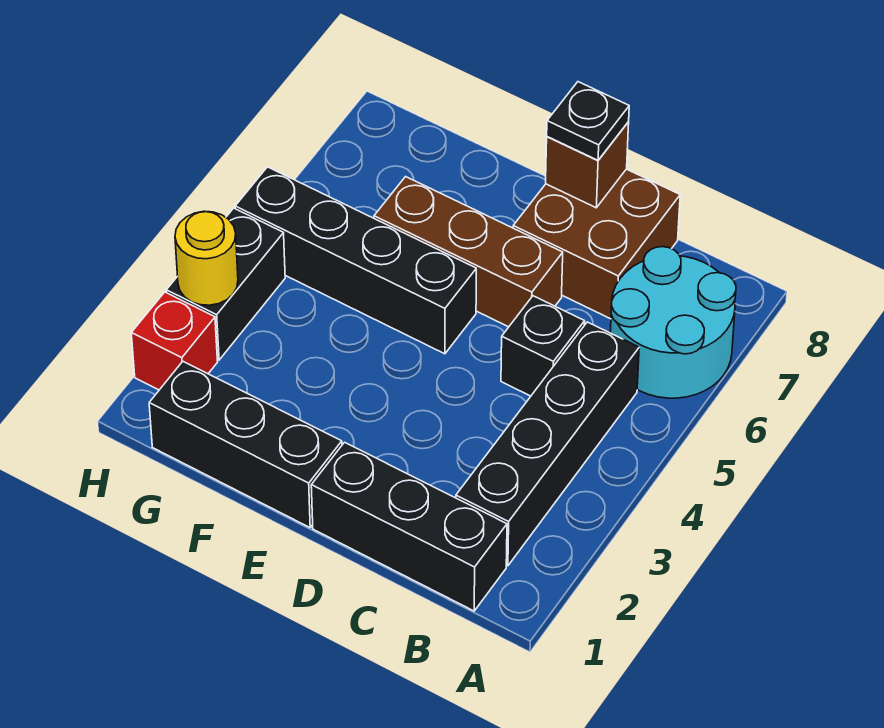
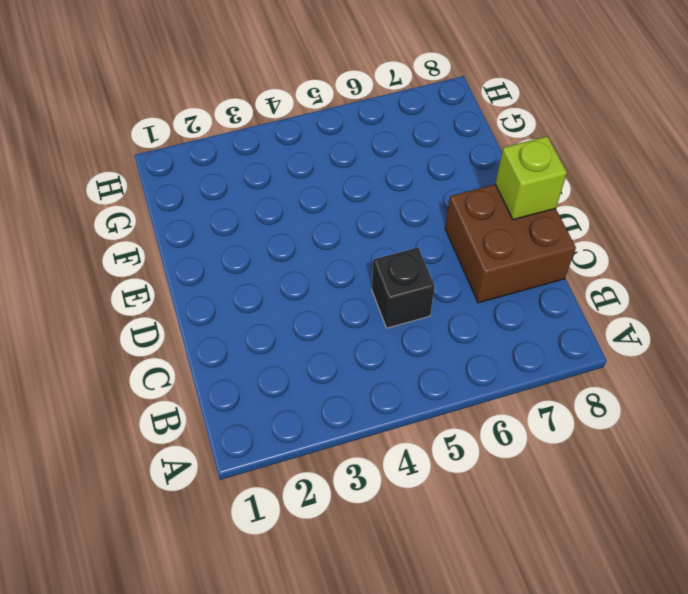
lime brick D8 level 2 -> brown brick D8 level 2
none -> cyan round brick A6:B7 level 1
none -> black brick B1:D1 level 1
none -> black brick B2:B5 level 1

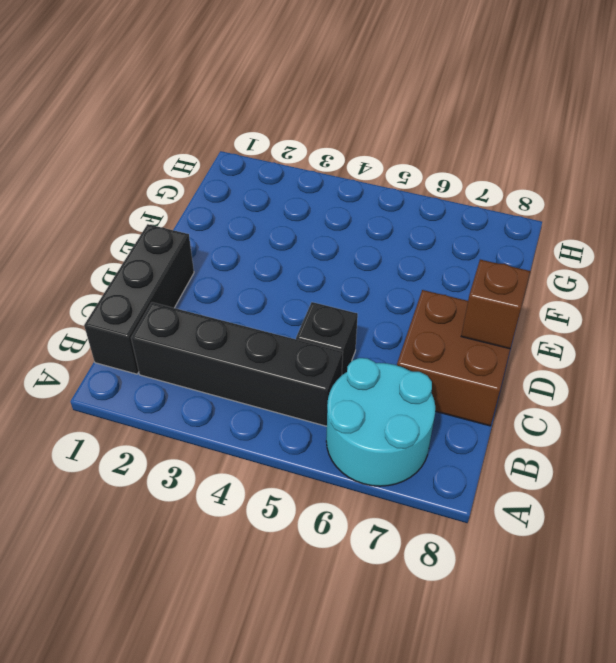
none -> brown brick D6:F6 level 1
none -> black brick E1:G1 level 1
none -> black brick E5:H5 level 1

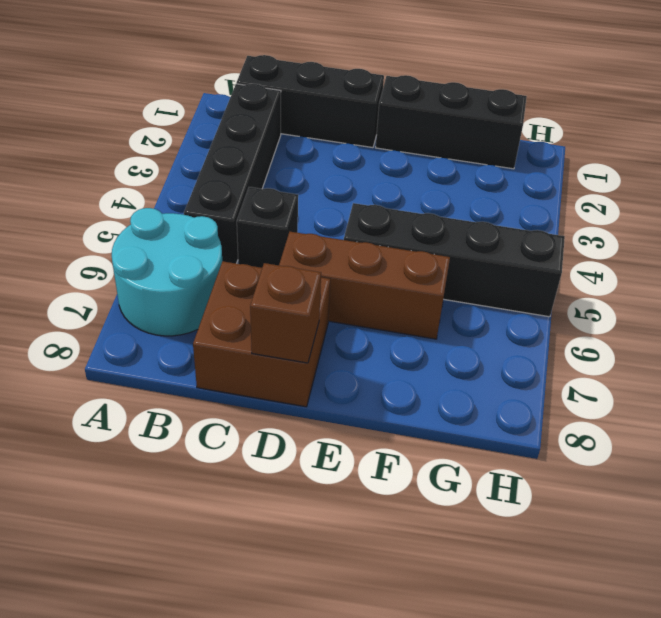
none -> red brick H2 level 1
none -> black brick H3:H4 level 1
none -> yellow round brick H3 level 2

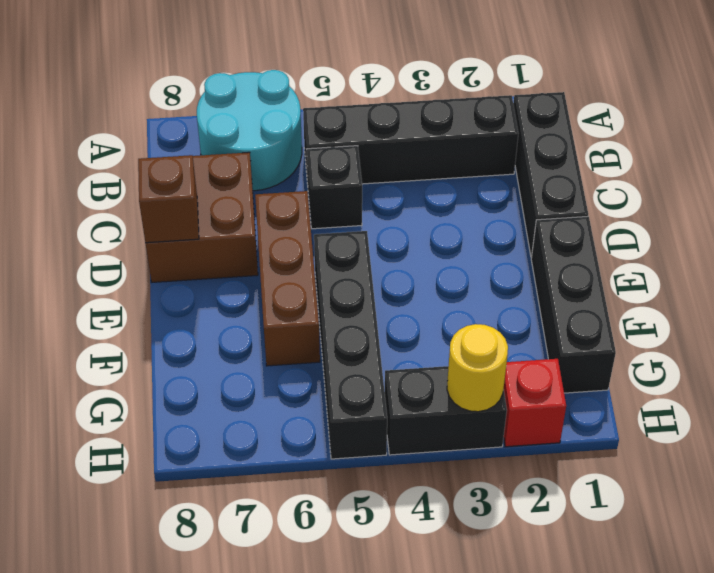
none -> black plate D8 level 3

